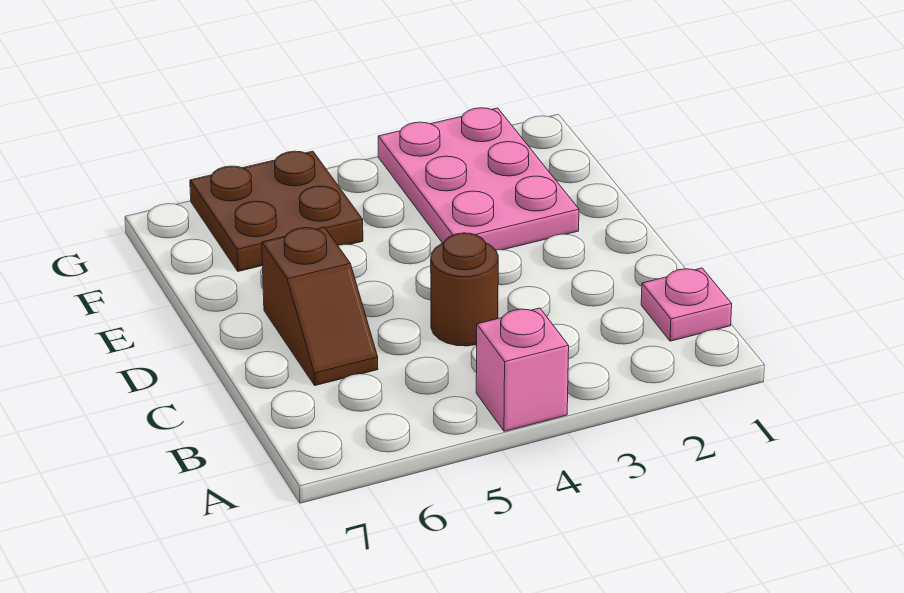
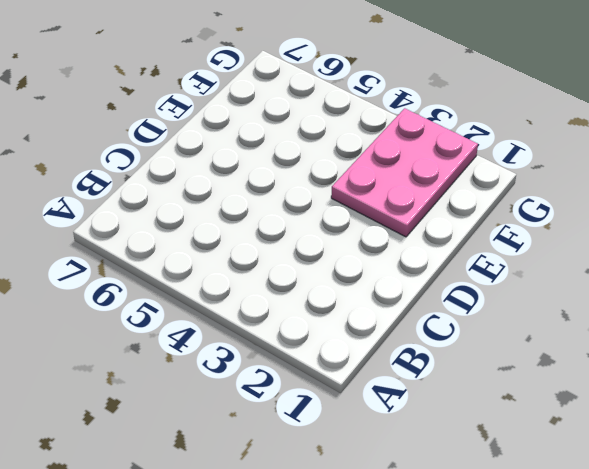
none -> pink brick A4 level 1
none -> pink plate B1 level 1

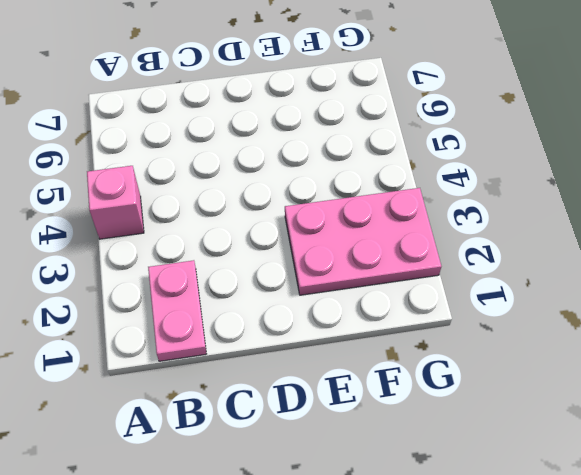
pink plate B1:B2 level 1 -> pink plate B1 level 1
none -> brown round brick C4 level 1
none -> brown slope C6:D6 level 1 top D

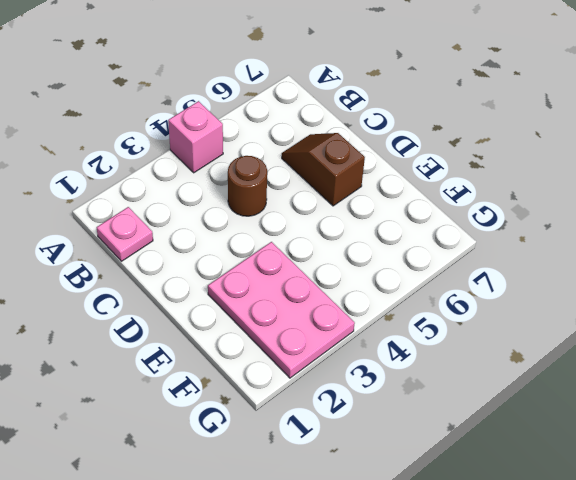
none -> brown plate F5:G6 level 1

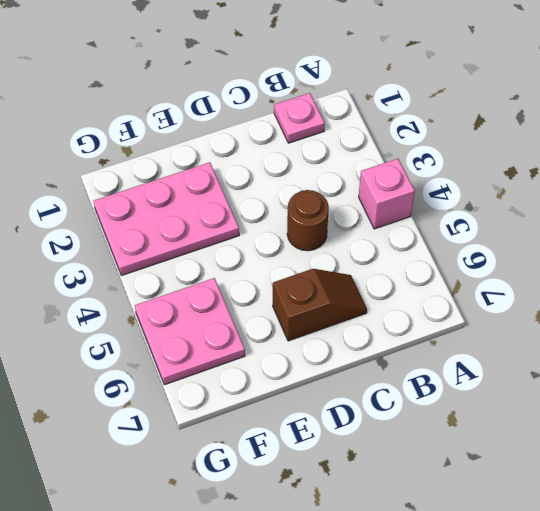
pink plate F5:G6 level 1 -> brown plate F5:G6 level 1

